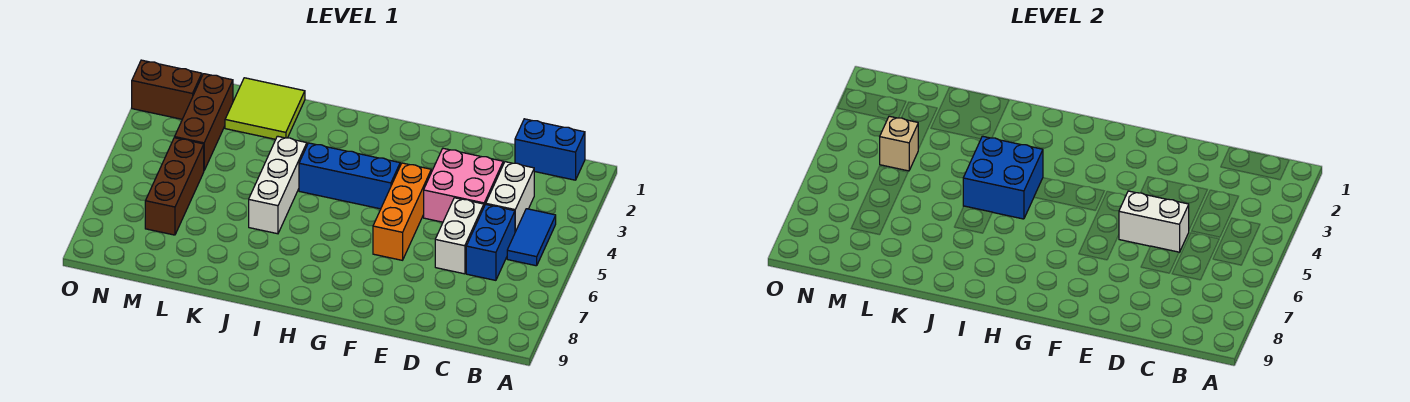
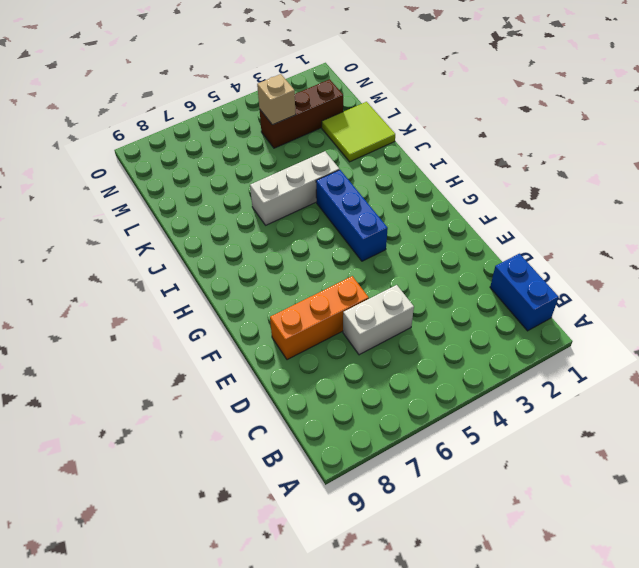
orange brick E6:E8 level 1 -> orange brick F4:F6 level 1
none -> blue tile B4:B5 level 1
none -> white brick C3:C4 level 1
none -> blue brick C5:C6 level 1

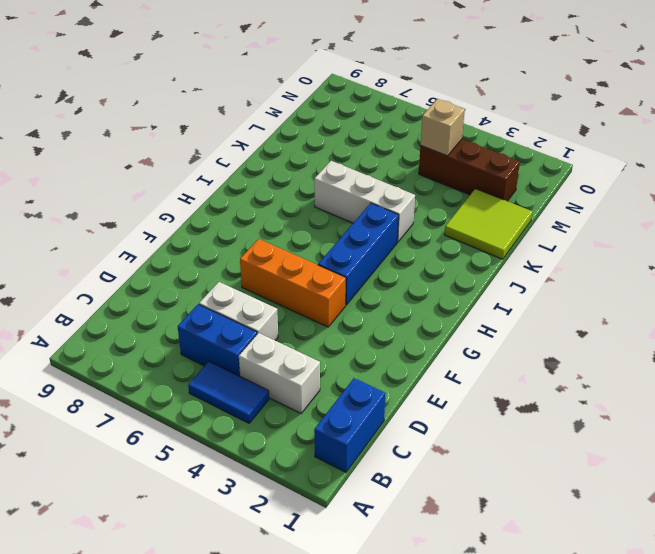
none -> pink brick D3:E4 level 1
none -> brown brick M5:M7 level 1
none -> brown brick N2:O2 level 1

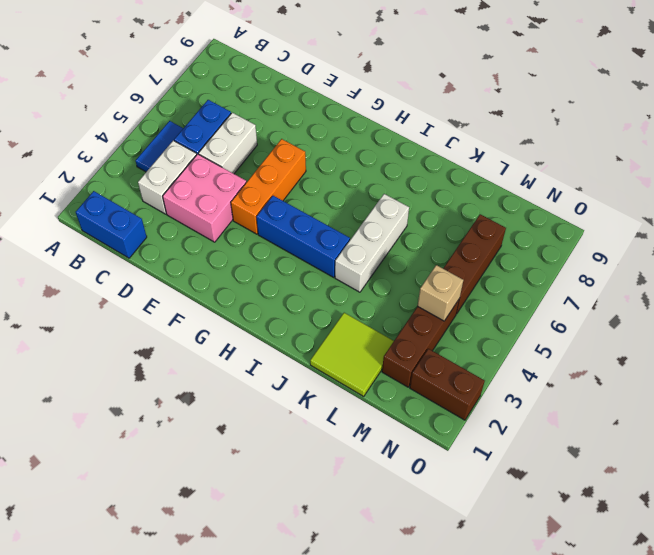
none -> white brick D5:E5 level 2
none -> blue brick I4:J5 level 2

